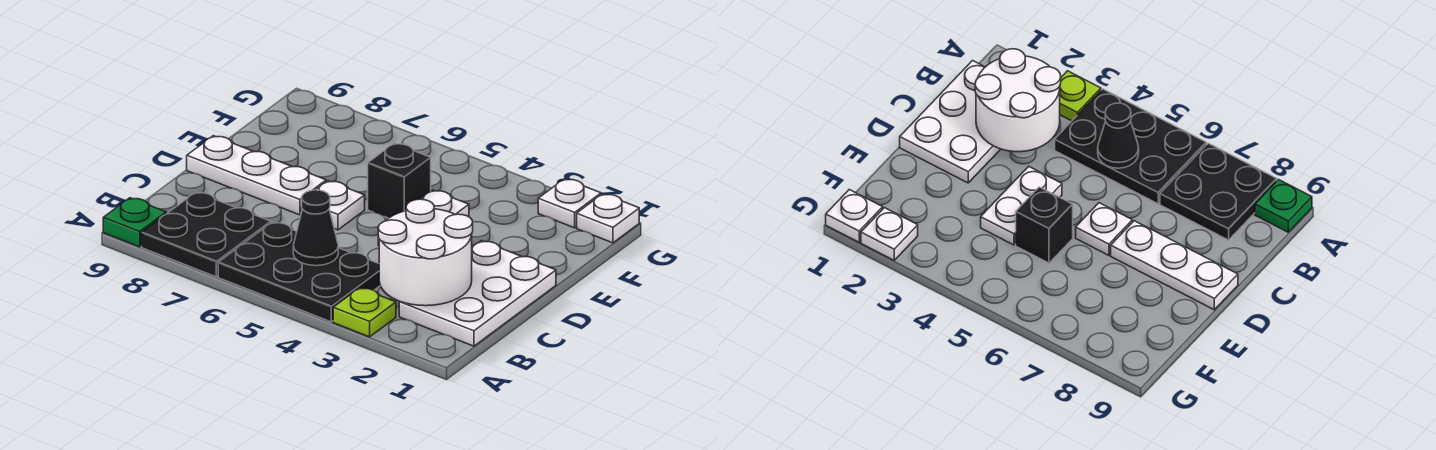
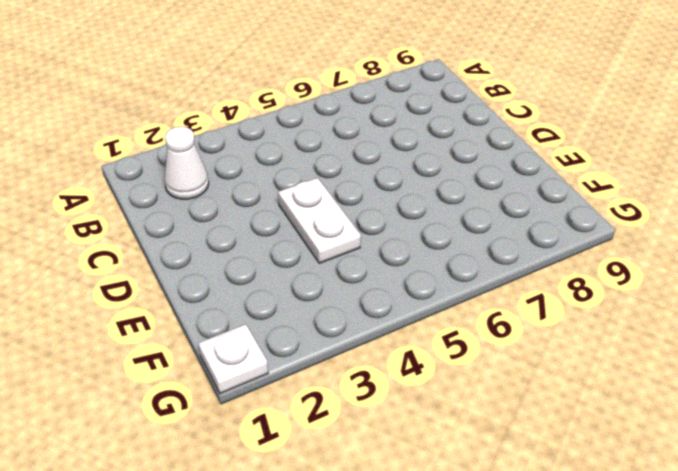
white cone B2 level 1 -> white plate B1:D2 level 1
none -> lime plate A3 level 1
none -> black plate A4:B6 level 1
none -> black plate A7:B8 level 1

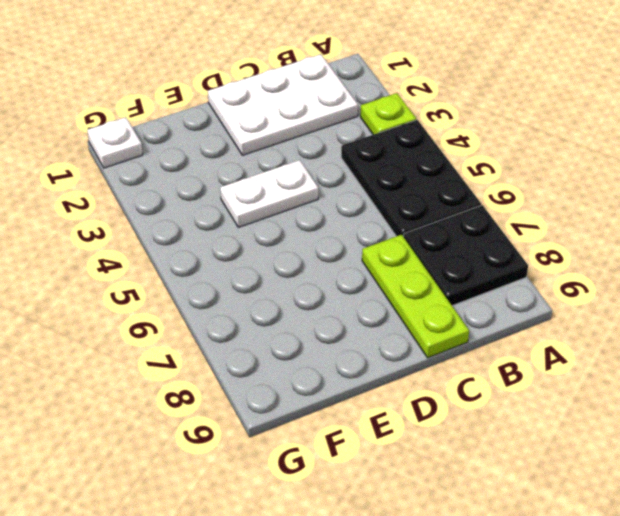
lime plate C7:C9 level 1 -> none
none -> green plate A9 level 1
none -> white plate D6 level 1
none -> white plate D7:D9 level 1

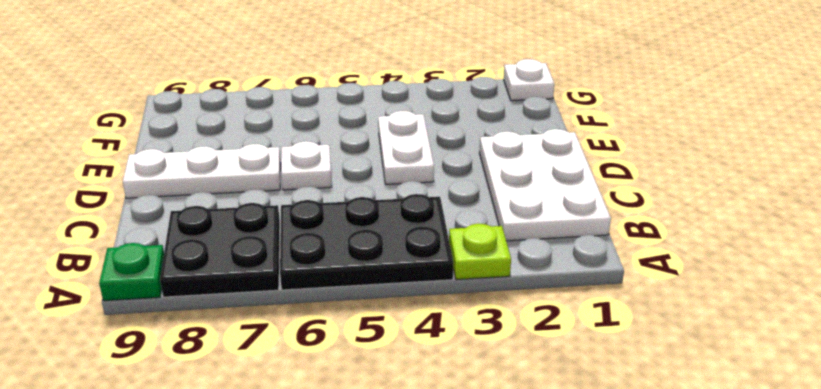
none -> black brick E5 level 1
none -> white plate G2 level 1
none -> white round brick B2:C3 level 2

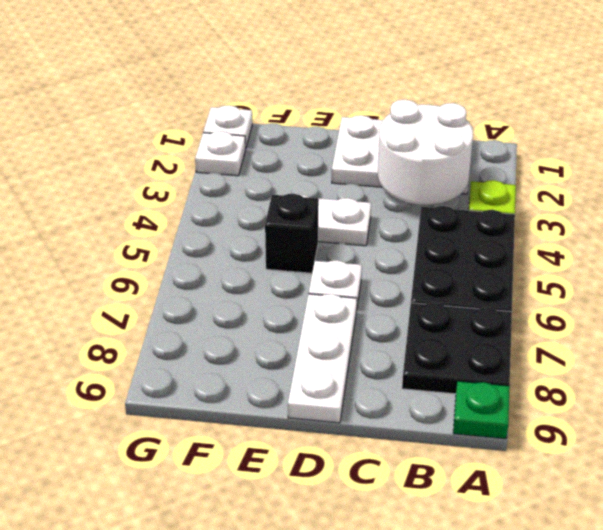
none -> black cone B5 level 2

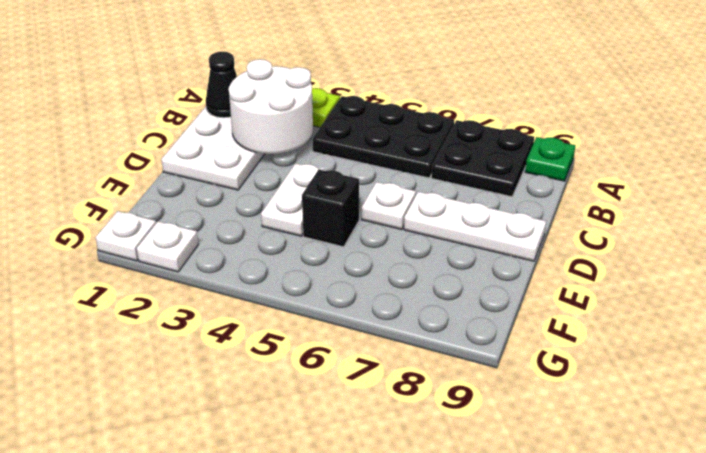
black cone B1 level 2 -> black cone B5 level 2

